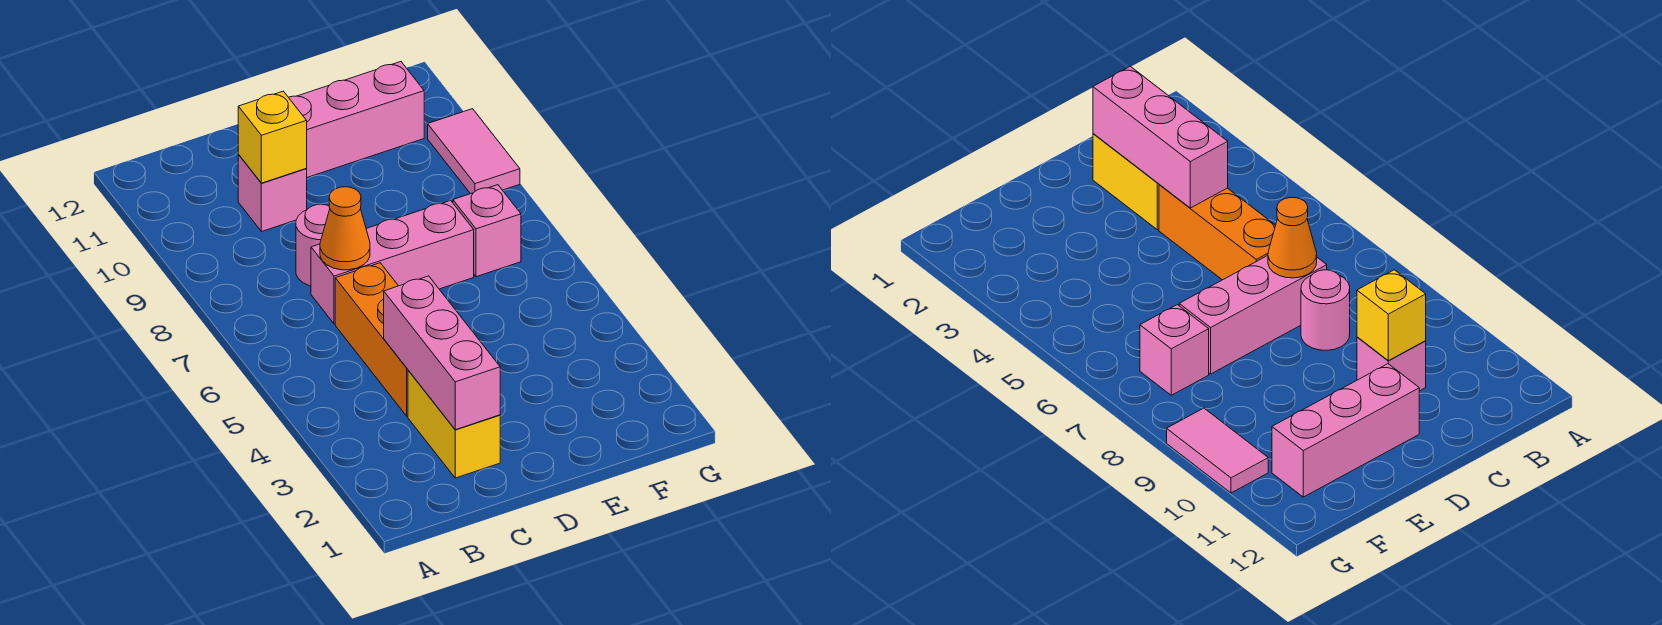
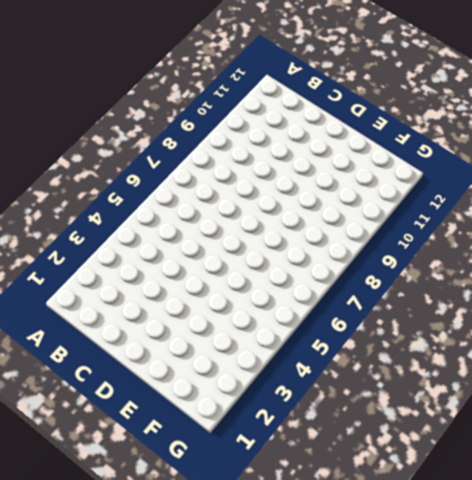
none -> yellow brick C2:C3 level 1
none -> orange brick C4:C6 level 1

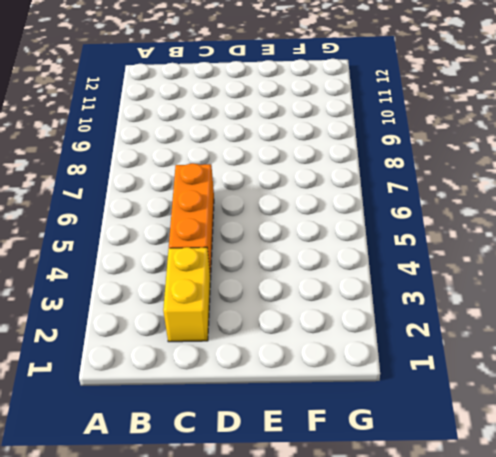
none -> pink brick C7:E7 level 1
none -> pink round brick C8 level 1

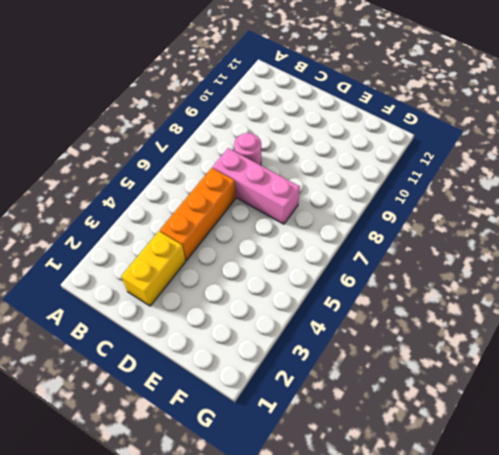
none -> pink brick C10 level 1
none -> pink brick D11:F11 level 1

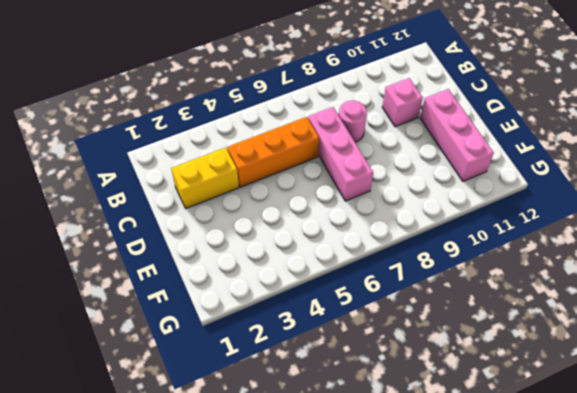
none -> pink brick F7 level 1
none -> pink tile G9:G10 level 1

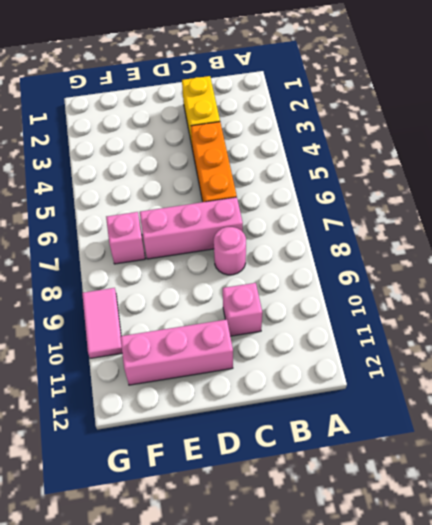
none -> pink brick C2:C4 level 2
none -> orange cone C7 level 2

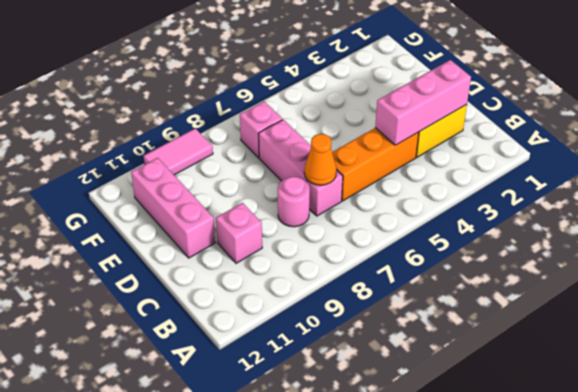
none -> yellow brick C10 level 2

